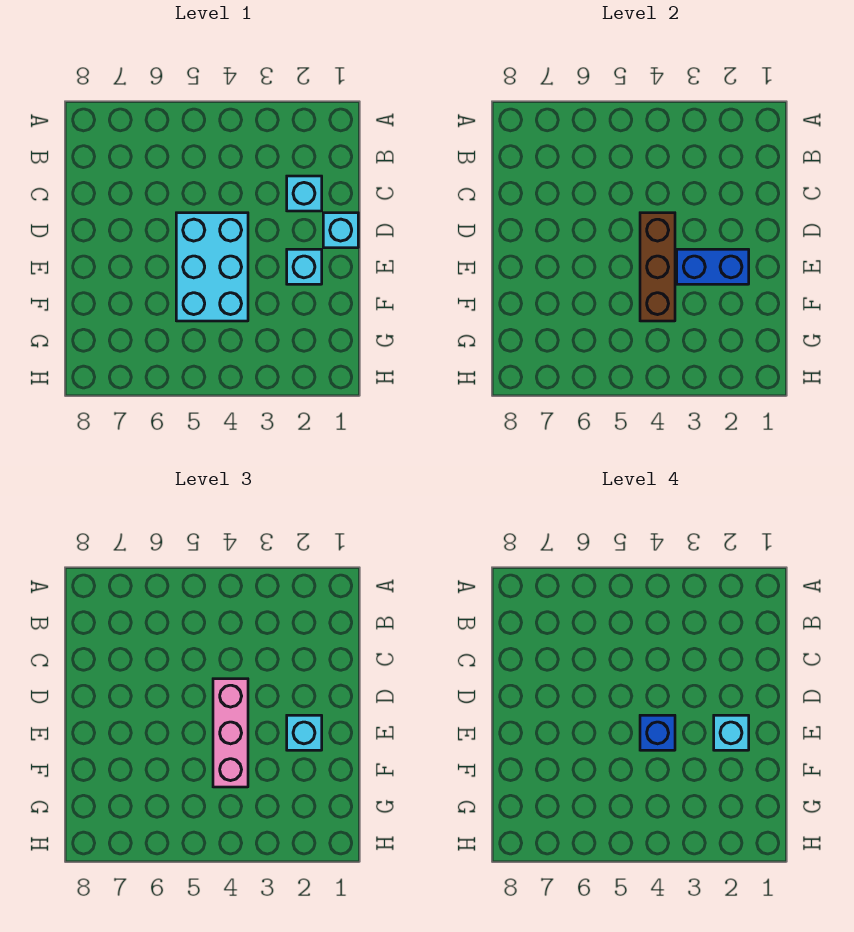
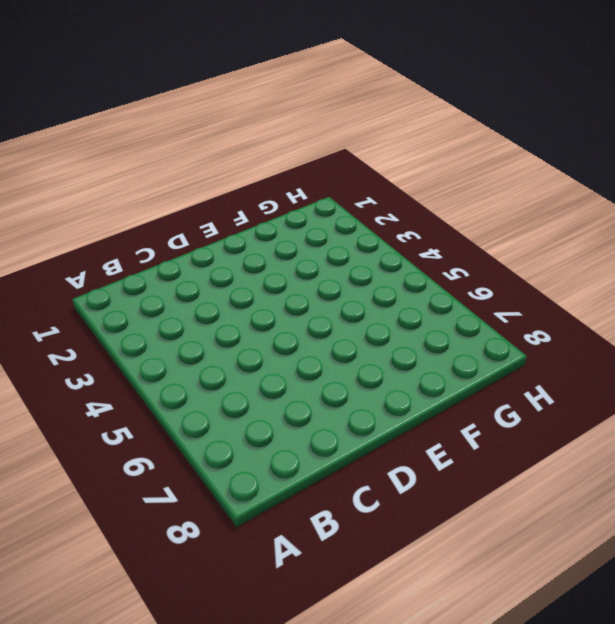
none -> cyan brick C2 level 1
none -> cyan brick D1 level 1

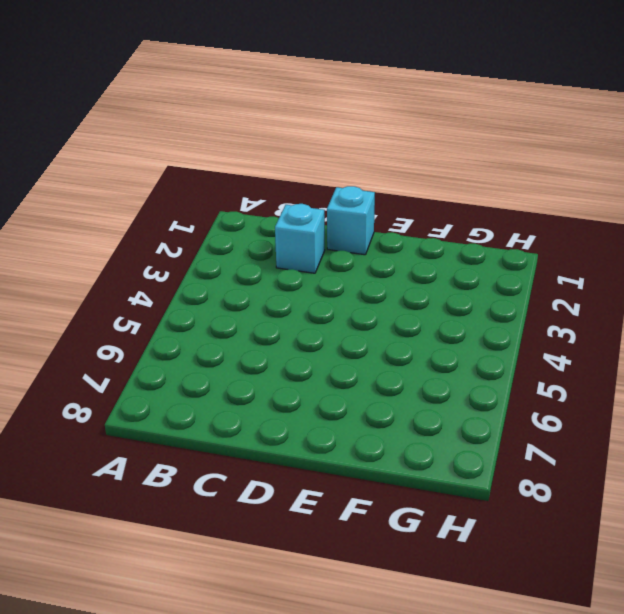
none -> cyan brick D4:F5 level 1
none -> cyan brick E2 level 1

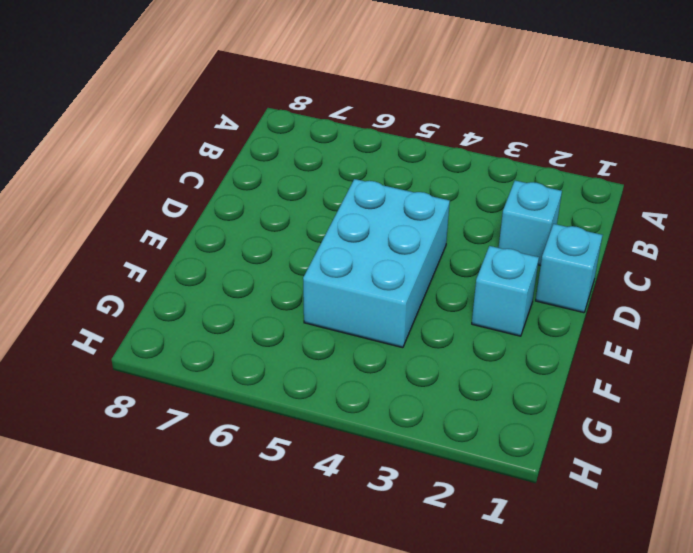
none -> brown brick D4:F4 level 2
none -> blue brick E2:E3 level 2

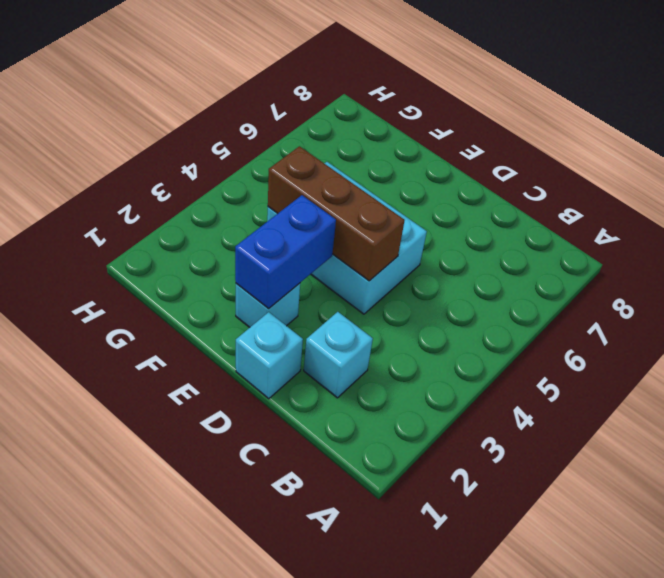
none -> pink brick D4:F4 level 3
none -> cyan brick E2 level 3

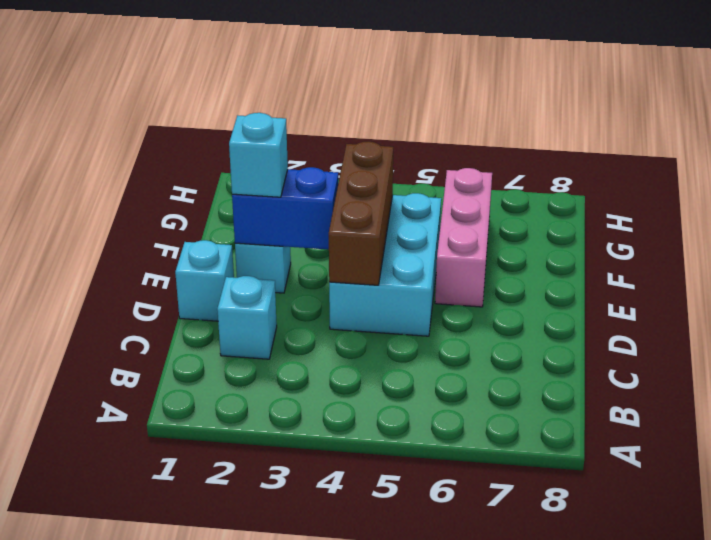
pink brick E6:G6 level 1 -> pink brick D4:F4 level 3
none -> cyan brick E2 level 4
none -> blue brick E4 level 4

